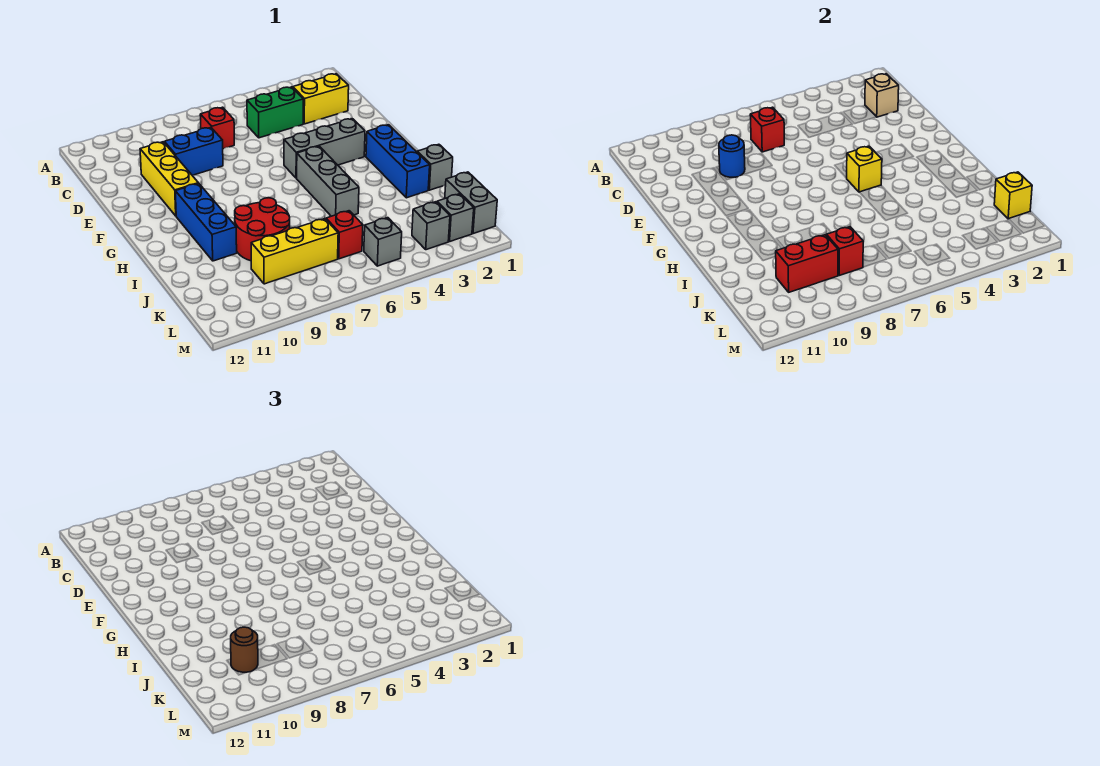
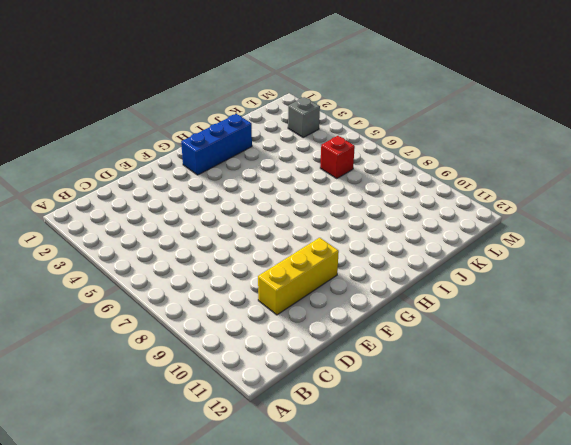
none -> yellow brick C2:C3 level 1
none -> green brick C4:C5 level 1
none -> red brick C7 level 1

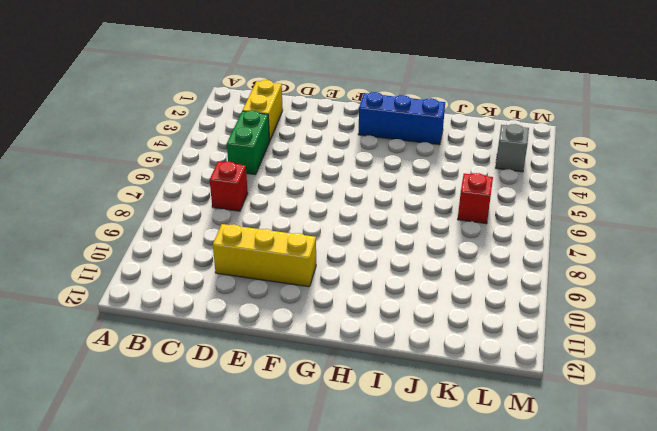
none -> blue brick D8:D9 level 1
none -> grey brick F3:F5 level 1
none -> grey brick G5:I5 level 1

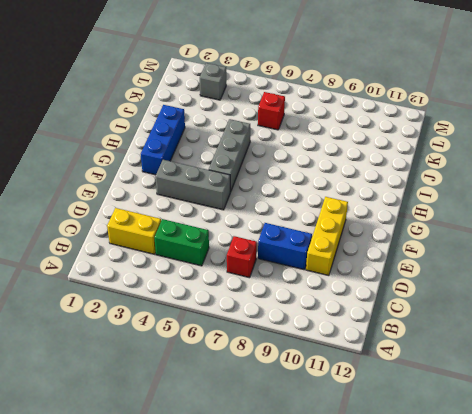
none -> blue brick G10:I10 level 1
none -> grey brick I1 level 1
none -> red round brick I8:J9 level 1

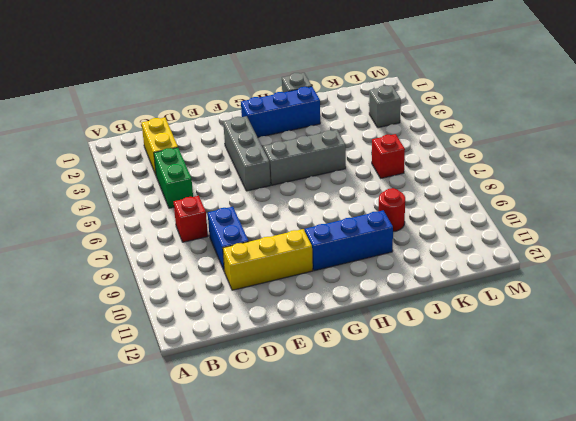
red round brick J9 level 1 -> red round brick I8:J9 level 1
none -> grey brick K1:L1 level 1
none -> yellow brick K7:K9 level 1
none -> grey brick L2 level 1

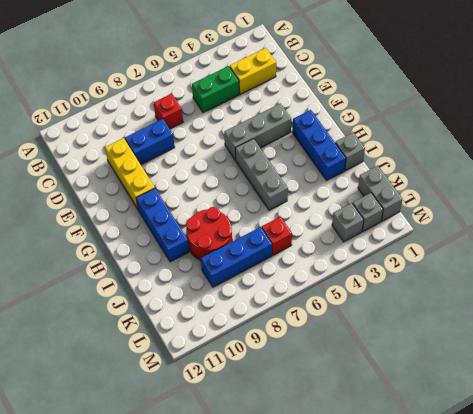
blue brick K7:K9 level 1 -> yellow brick K7:K9 level 1
none -> grey brick L5 level 1
none -> tan brick C2 level 2
none -> red brick C7 level 2

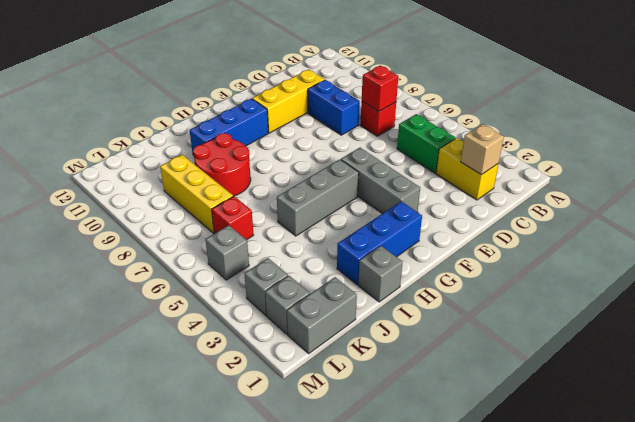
none -> blue round brick D9 level 2
none -> yellow brick G5 level 2
none -> yellow brick K1 level 2

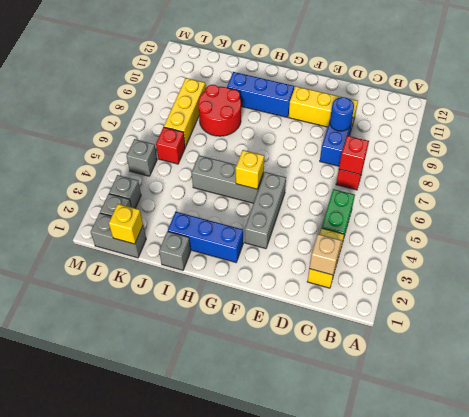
none -> red brick K8 level 2
none -> red brick K9:K10 level 2
none -> brown round brick K10 level 3

